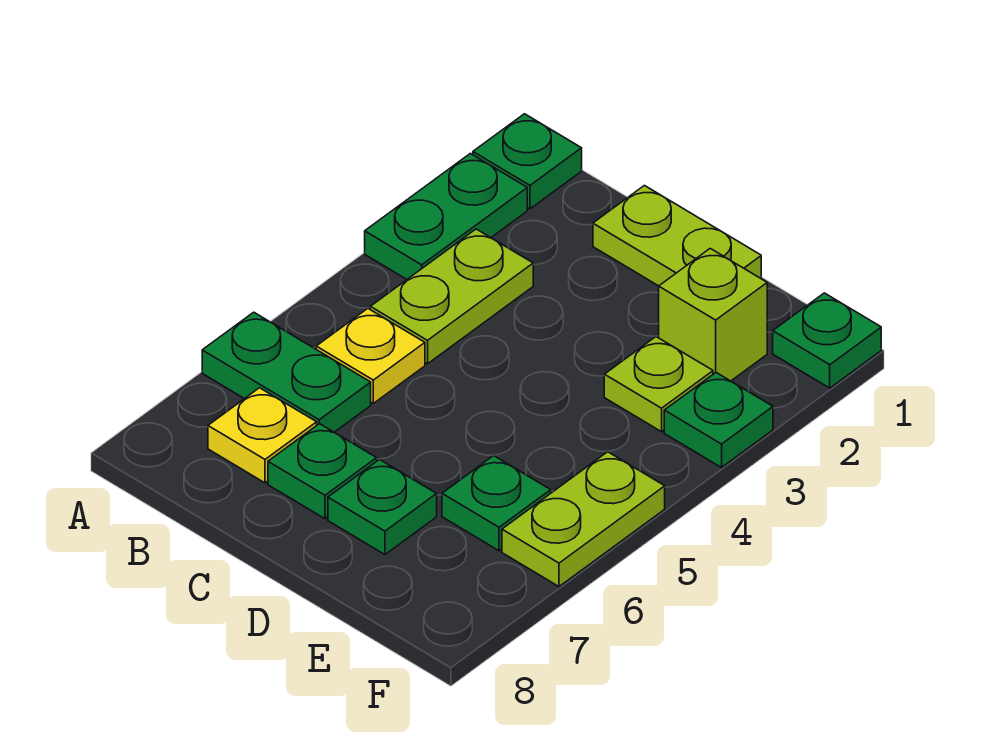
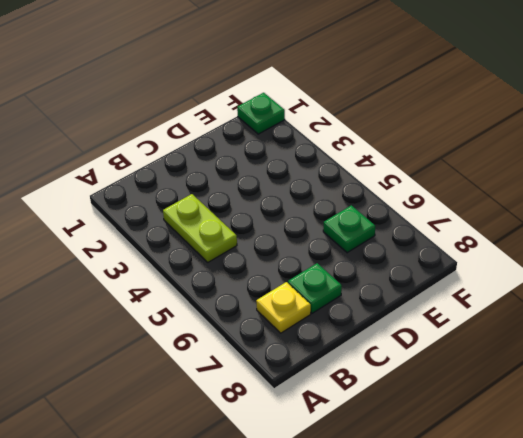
none -> green plate A1 level 1
none -> green plate A2:A3 level 1
none -> green plate A6:B6 level 1

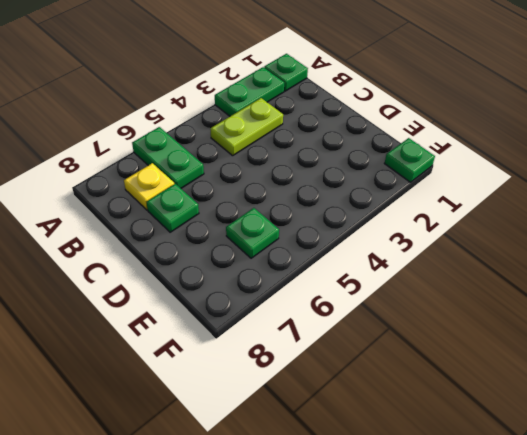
none -> yellow plate B5 level 1
none -> lime plate C1:D1 level 1
none -> green plate D7 level 1

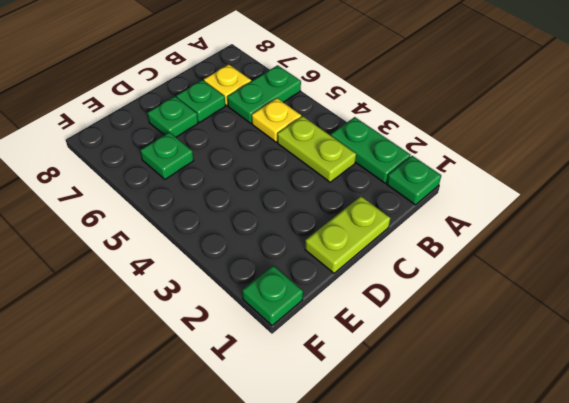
none -> lime brick E2 level 1
none -> lime plate E3 level 1
none -> green plate F3 level 1

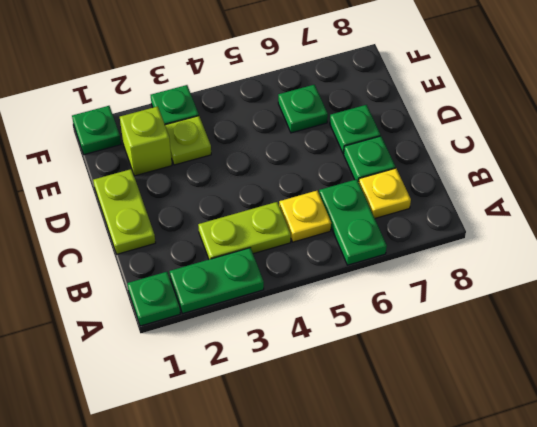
none -> lime plate F5:F6 level 1

